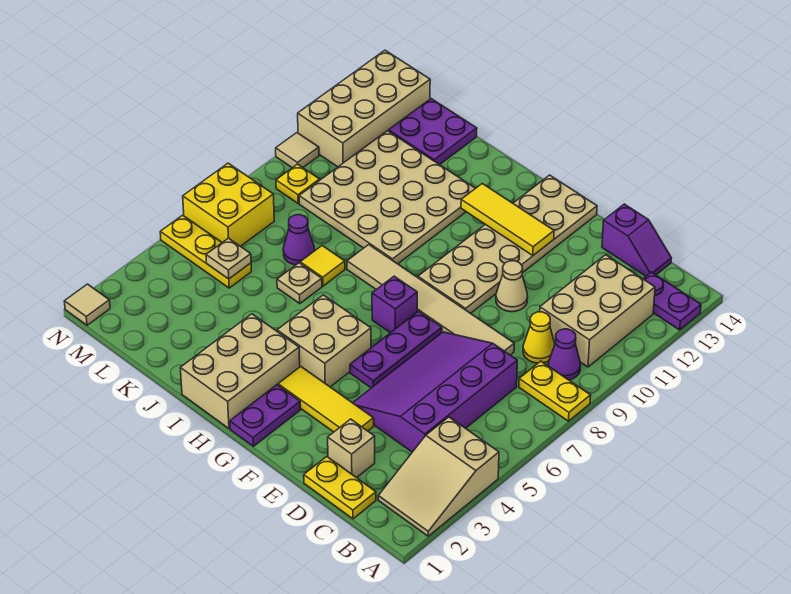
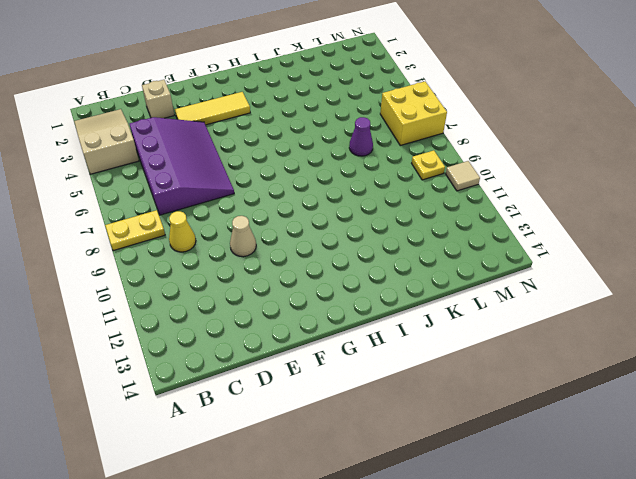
none -> purple plate A13:B13 level 1
none -> purple cone B9 level 1
none -> tan brick B10:C12 level 1
none -> yellow plate C1:D1 level 1

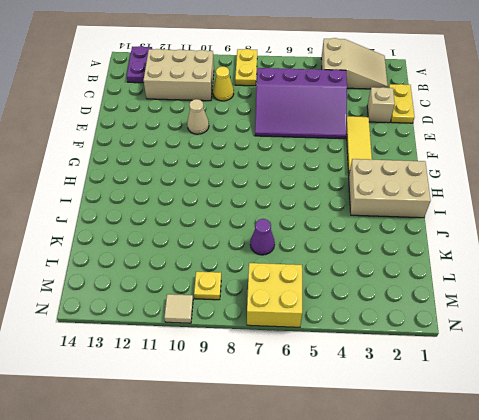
none -> purple cone B9 level 1
none -> purple slope C14:D14 level 1 top D
none -> tan tile D8:I8 level 1
none -> purple plate F5:F7 level 1

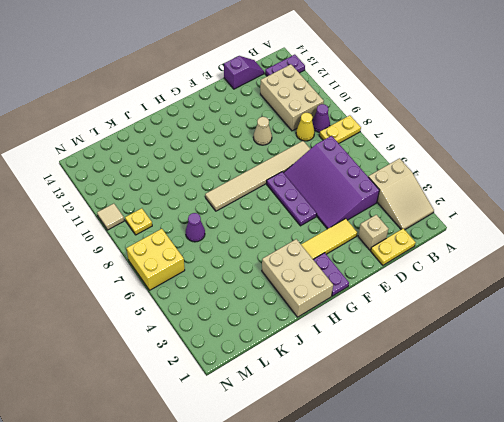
none -> tan plate F9:G14 level 1
none -> tan brick G4:H5 level 1
none -> purple brick G7 level 1
none -> tan plate I9:L12 level 1

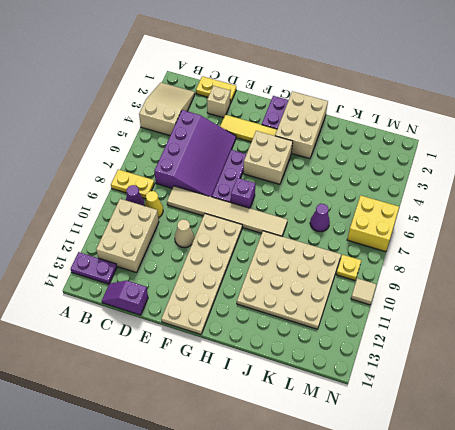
none -> tan plate J6 level 1
none -> yellow tile J7 level 1
none -> purple plate K13:L14 level 1
none -> yellow plate L5:N5 level 1

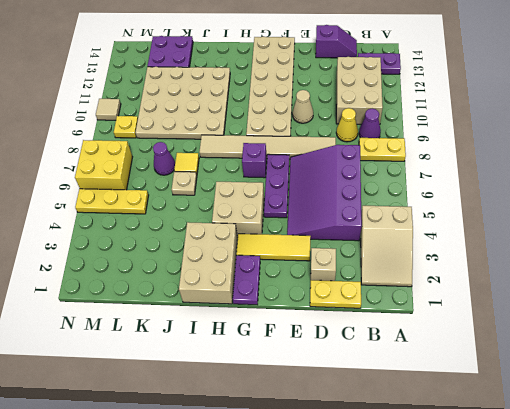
none -> tan brick M11:N14 level 1
none -> tan tile N1 level 1
none -> yellow tile F12:H12 level 2
none -> tan plate L5 level 2

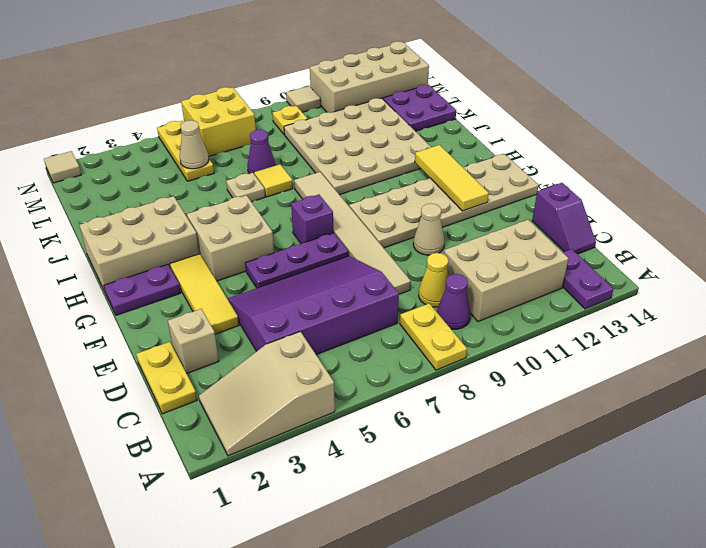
tan cone L5 level 2 -> tan plate L5 level 2

